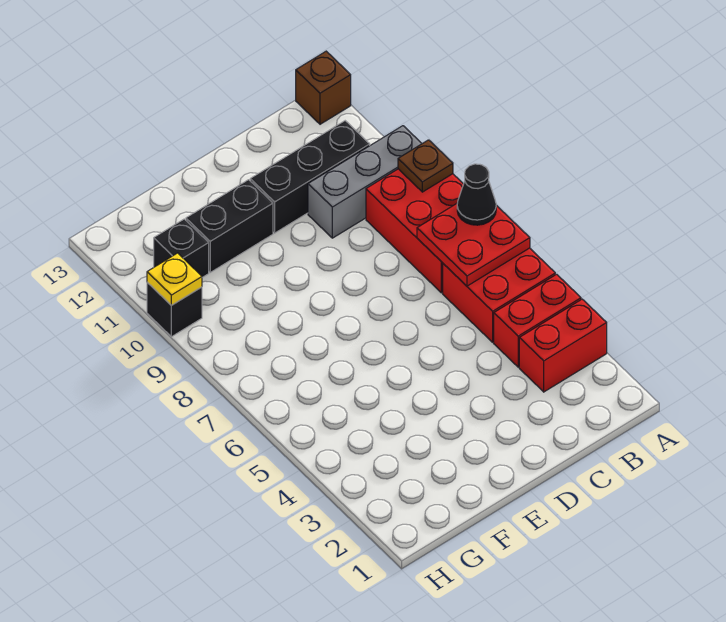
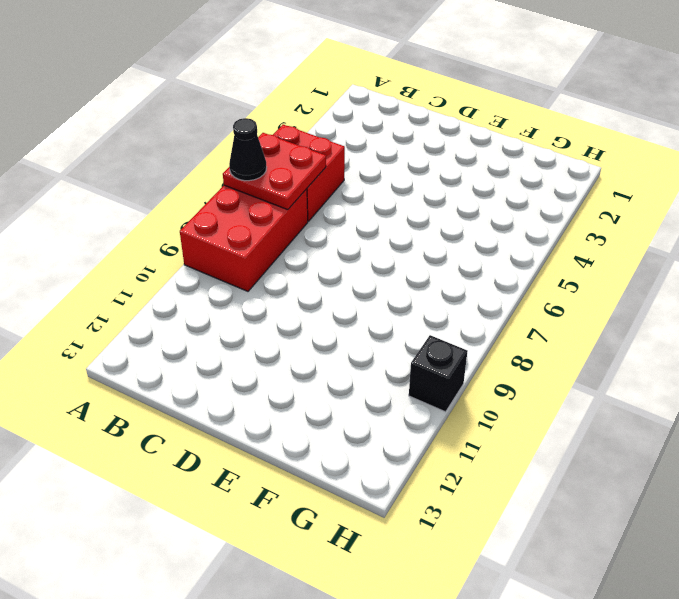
none -> red brick A3:B3 level 1
none -> red brick A4:B4 level 1
none -> grey brick A10:C10 level 1

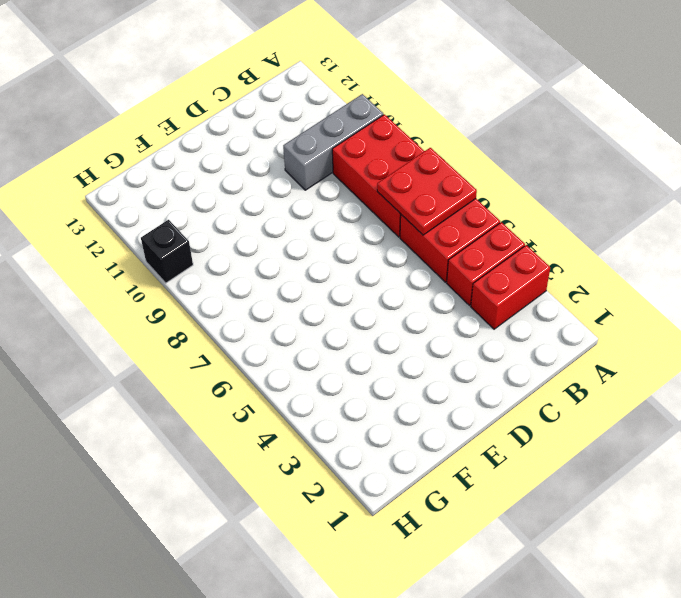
none -> brown brick A13 level 1
none -> black brick B11:D11 level 1
none -> black brick E11:F11 level 1

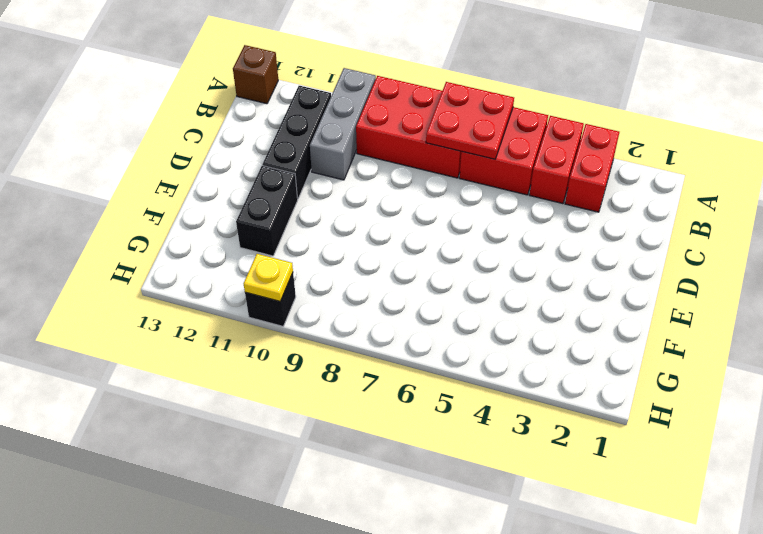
none -> black brick G11 level 1
none -> brown plate A9 level 2
none -> black cone A7 level 3

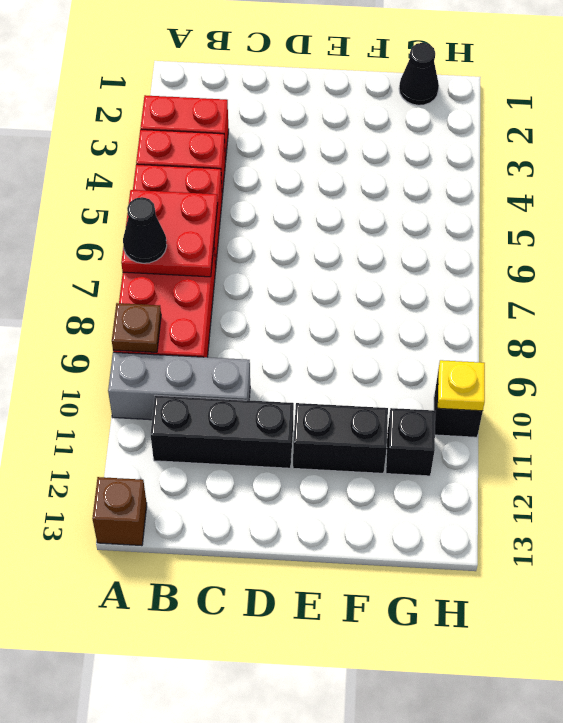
black cone G1 level 1 -> none

